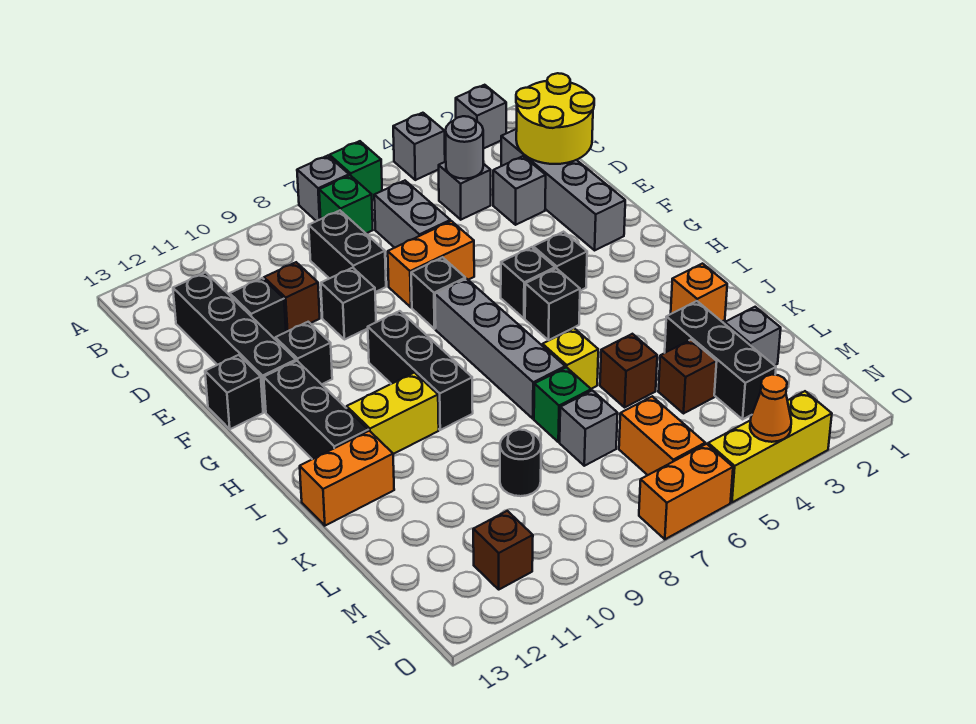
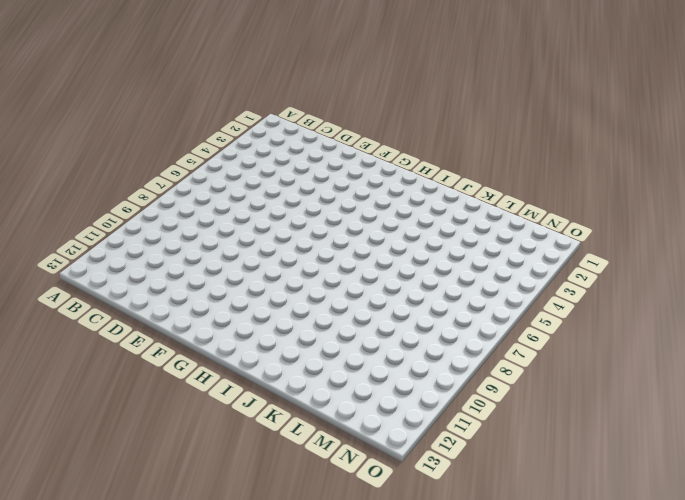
none -> grey brick A2 level 1
none -> grey brick A4 level 1
none -> green brick A6 level 1
none -> grey brick A7 level 1

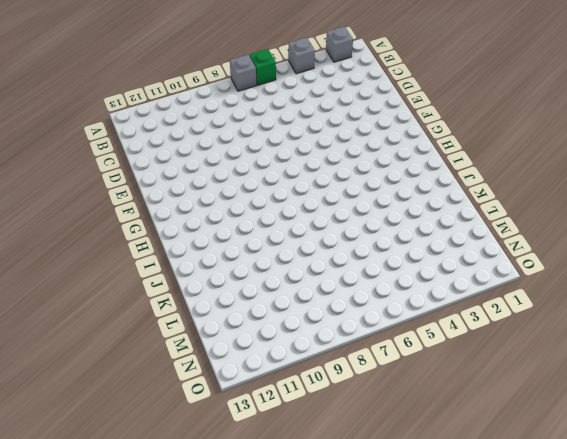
none -> green brick B7 level 1
none -> grey brick C2:F2 level 1
none -> grey brick C4 level 1
none -> grey brick C6:D6 level 1

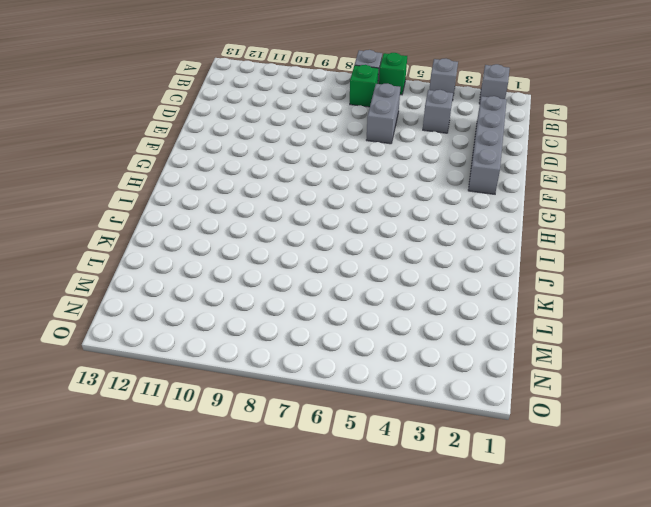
none -> black brick C8:D8 level 1
none -> black brick C12:F12 level 1
none -> grey brick D3 level 1
none -> brown brick D10 level 1

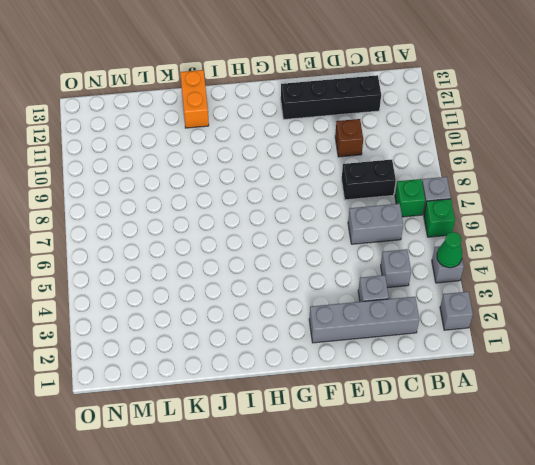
green cone A4 level 2 -> none
none -> black brick D11 level 1
none -> orange brick E6:E7 level 1
none -> black brick E9 level 1
none -> black brick F7 level 1

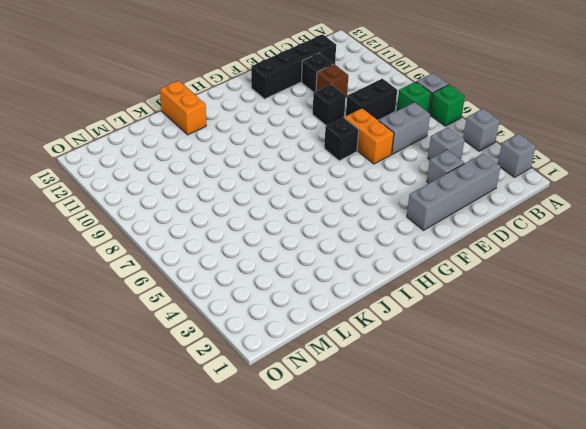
none -> black brick F11 level 1
none -> black brick F13 level 1
none -> black brick G4 level 1
none -> black brick G5 level 1

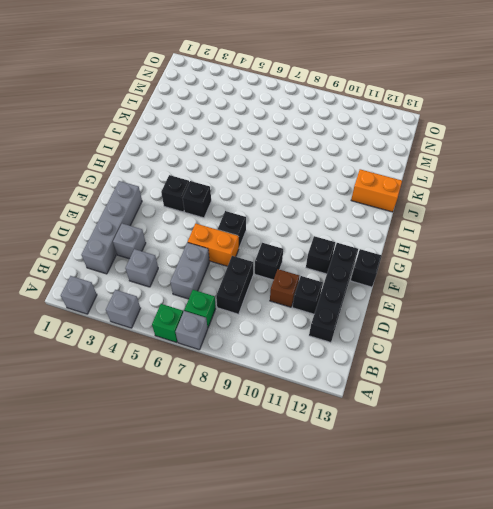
none -> grey brick G7:J7 level 1
none -> black brick G9:I9 level 1
none -> black brick G12:I12 level 1
none -> black brick H5 level 1

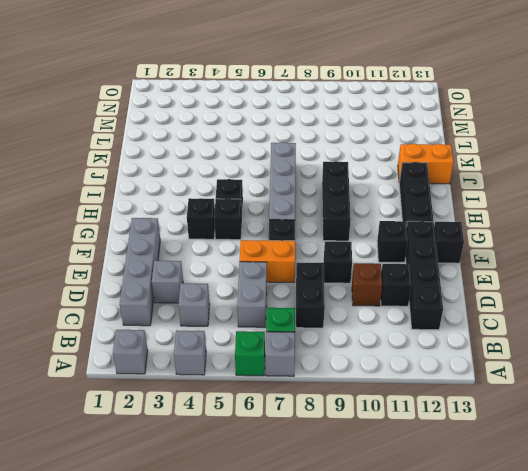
none -> yellow brick I10:I11 level 1
none -> orange brick J2 level 1
none -> yellow brick J6 level 1
none -> black brick K3:M3 level 1

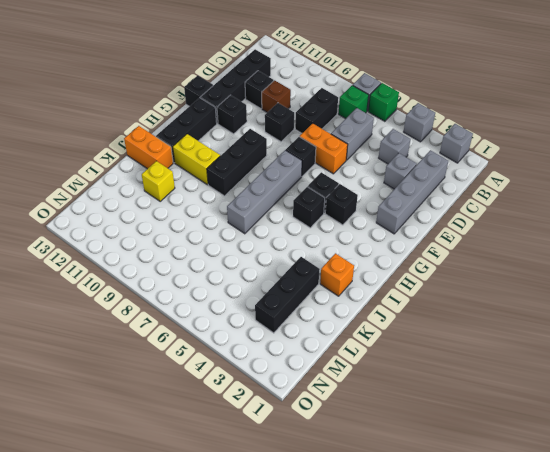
yellow brick K11 level 1 -> yellow brick J6 level 1
none -> brown brick K5 level 1
none -> green brick K7 level 1
none -> grey brick L2 level 1
none -> brown brick L4 level 1

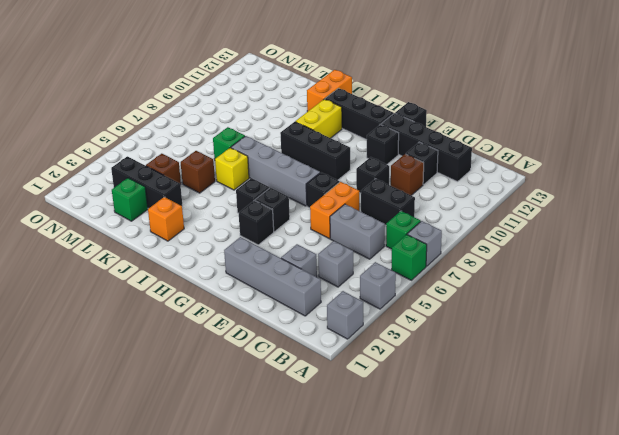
green brick L2 level 1 -> grey brick L2 level 1
none -> grey brick L7 level 1
none -> black round brick L9 level 1
none -> orange brick M6:N6 level 1
none -> brown brick N11 level 1

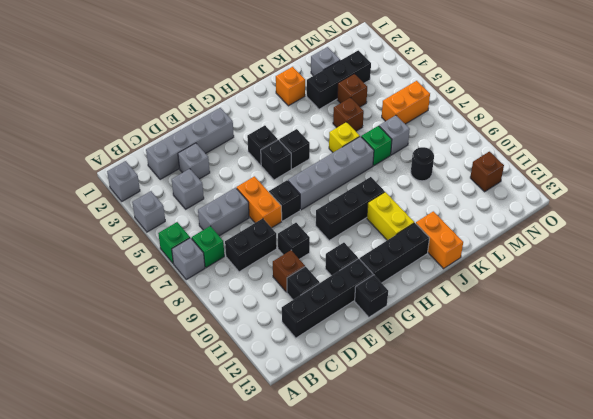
none -> yellow brick O3:O5 level 1
none -> orange brick O6:O7 level 1
none -> yellow round brick C1:D2 level 2
none -> grey round brick C4 level 2

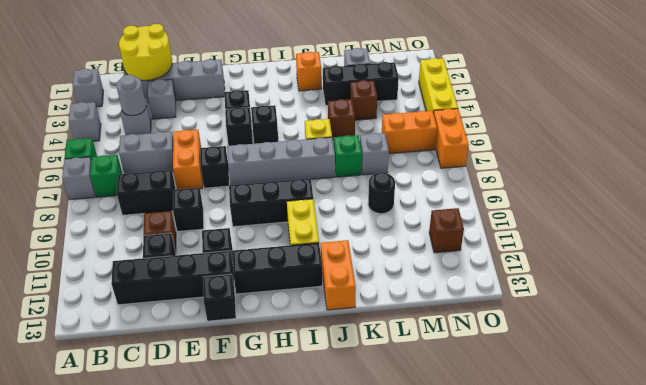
none -> orange cone O4 level 2

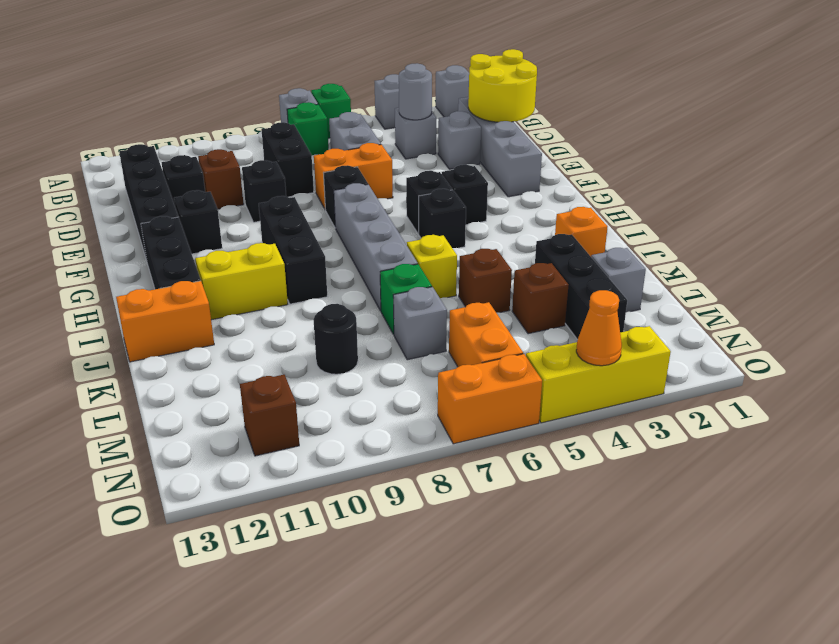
none -> black brick F13 level 1

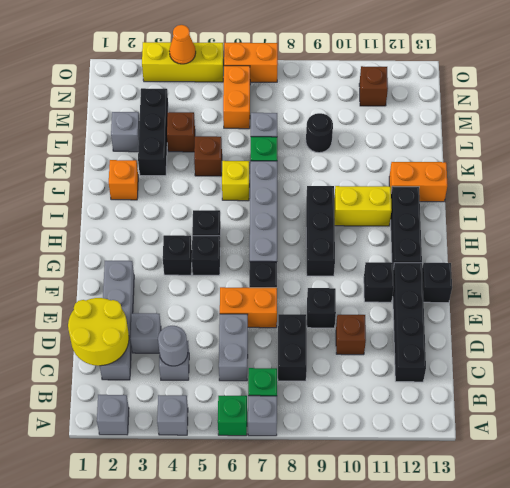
none -> black brick D11 level 1

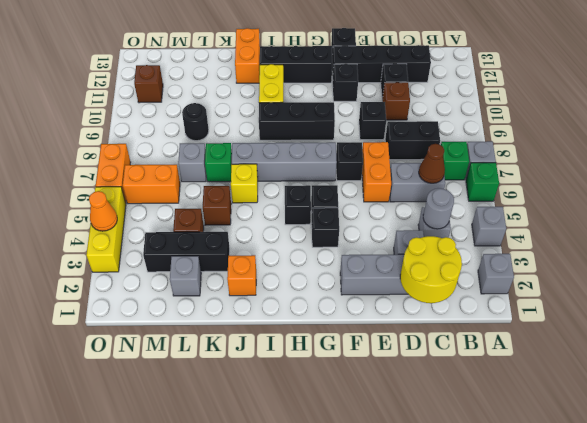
brown cone C6 level 2 -> none

